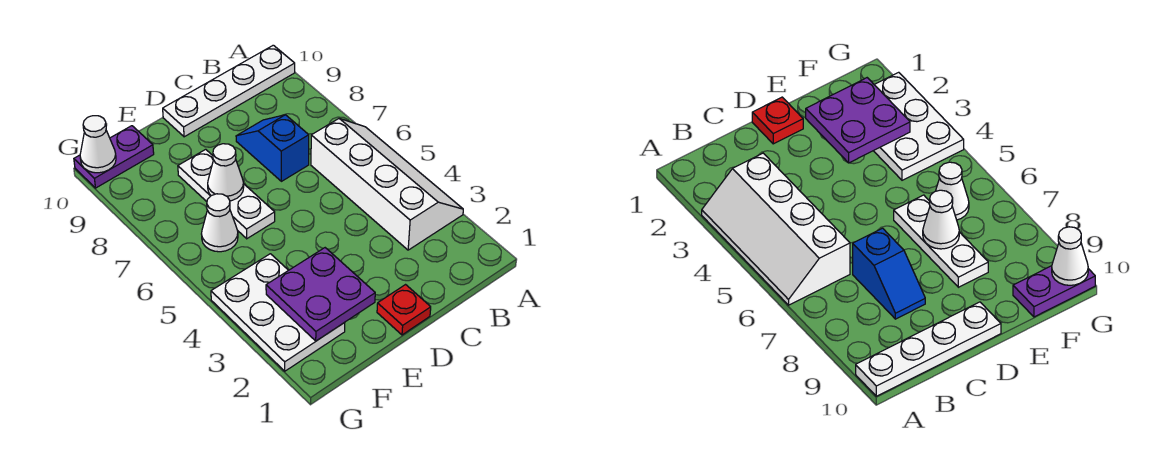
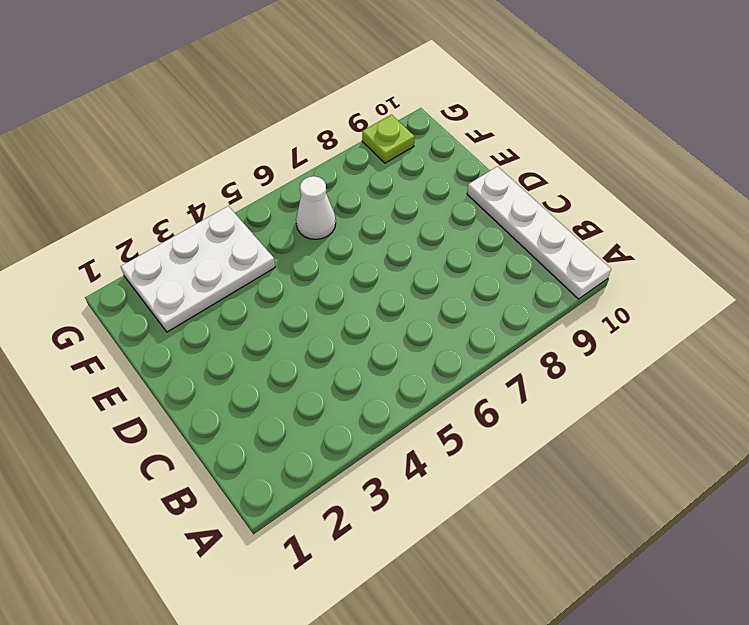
lime plate G9 level 1 -> none
none -> white slope A3:B6 level 1 top B
none -> blue slope C7:C8 level 1 top 7

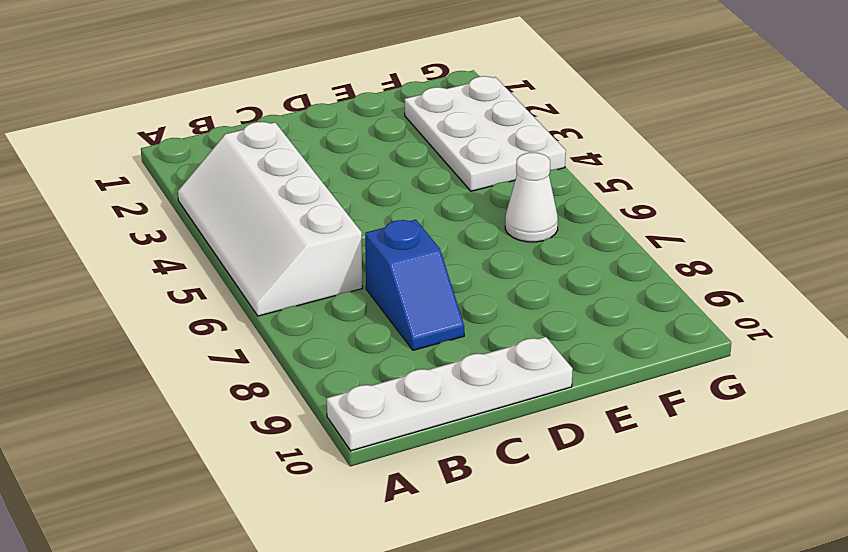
none -> red plate D1 level 1
none -> white plate E6:E8 level 1

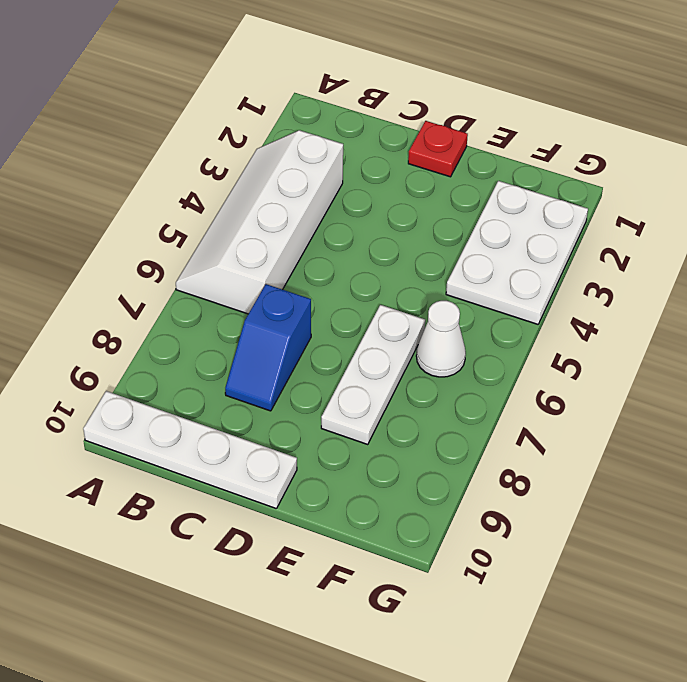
none -> purple plate F10:G10 level 1
none -> purple plate E2:F3 level 2

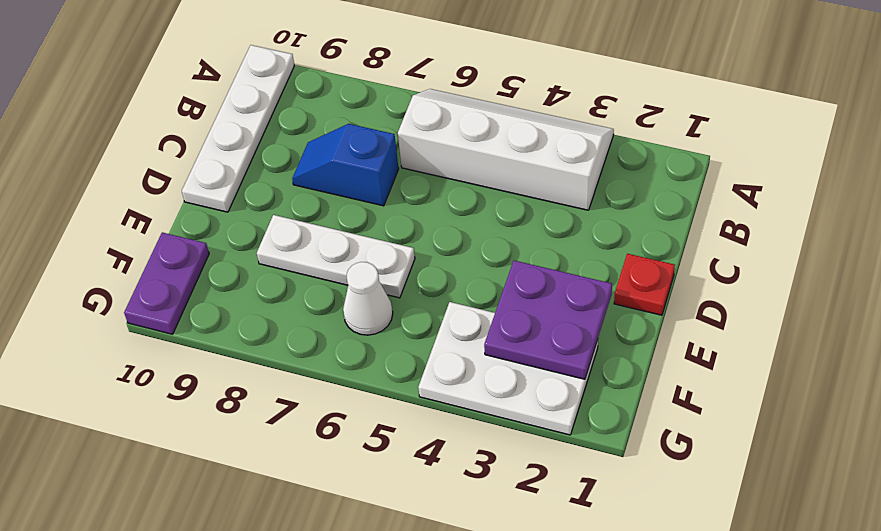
none -> white cone E7 level 2
none -> white cone G10 level 2

